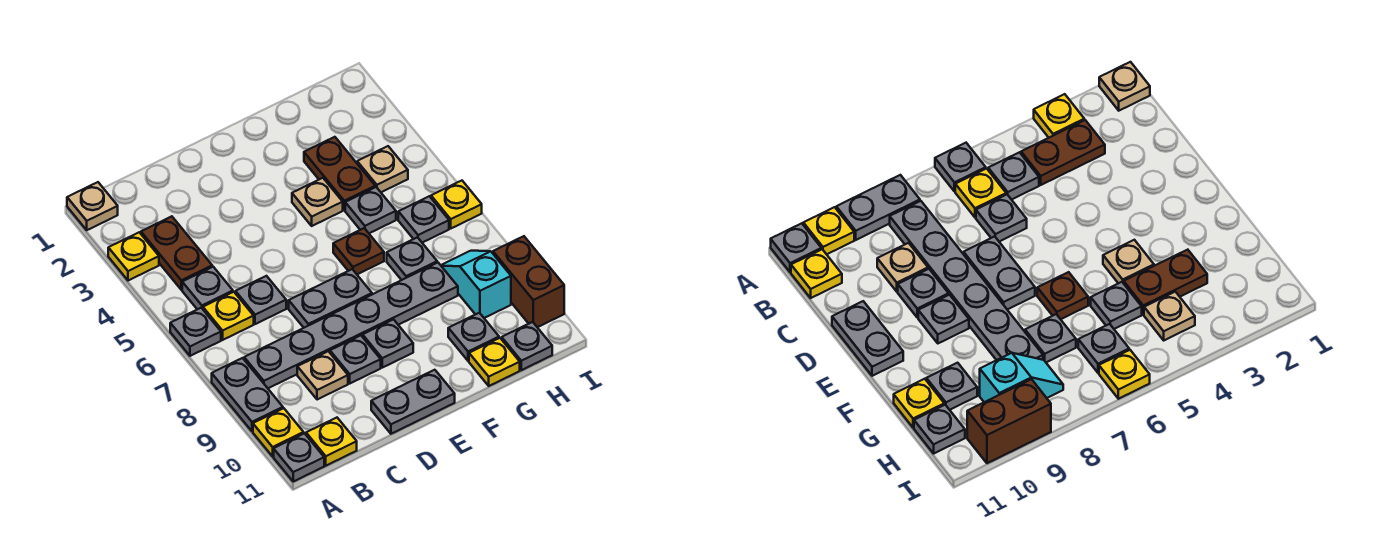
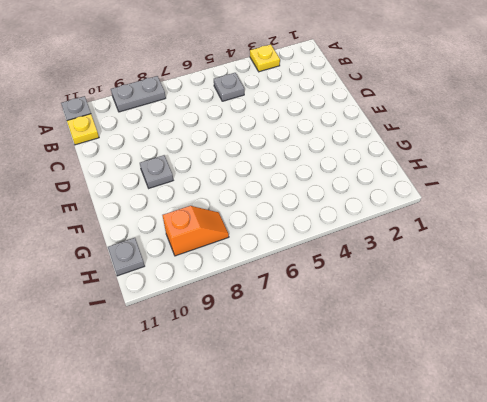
orange slope H8:H9 level 1 top 9 -> cyan slope H8:H9 level 1 top 9
none -> tan plate A1 level 1
none -> grey plate A6 level 1
none -> yellow plate A10 level 1
none -> brown plate B3:B4 level 1

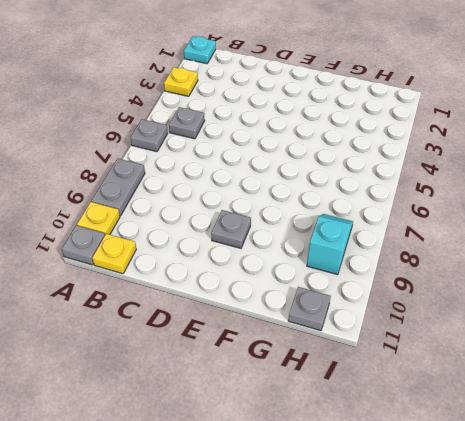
cyan plate A1 level 1 -> tan plate A1 level 1
none -> brown plate B3:B4 level 1
none -> yellow plate B6 level 1
none -> grey plate B8:G8 level 1
none -> grey plate C6 level 1

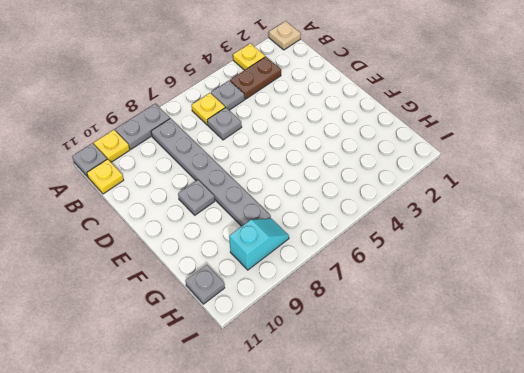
none -> grey plate A6 level 1
none -> tan plate C9 level 1
none -> grey plate D7:E7 level 1
none -> grey plate D9 level 1

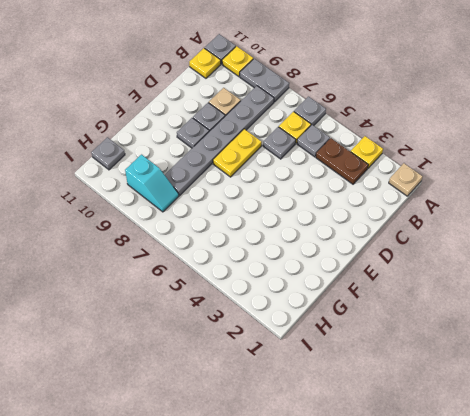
yellow plate D7:E7 level 1 -> grey plate D7:E7 level 1
none -> grey plate D11:E11 level 1
none -> tan plate F4 level 1
none -> brown plate F6 level 1
none -> brown plate G3:G4 level 1

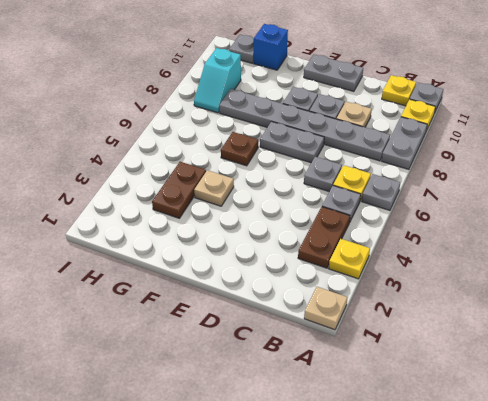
blue brick G11 level 1 -> yellow plate G11 level 1
none -> grey plate G5 level 1
none -> grey plate G7 level 1
none -> grey plate G10 level 1
none -> tan plate H4 level 1

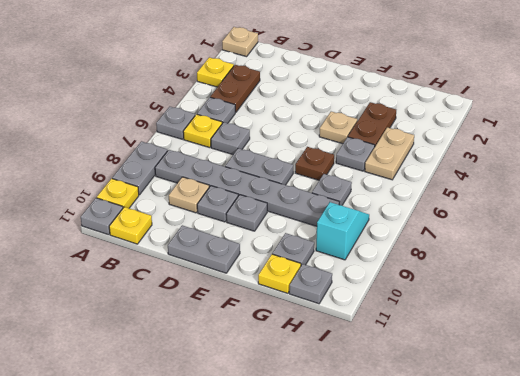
tan plate H4:H5 level 1 -> tan plate H4 level 1
none -> grey plate H6 level 1
none -> yellow plate I6 level 1
none -> brown brick I9:I10 level 1

